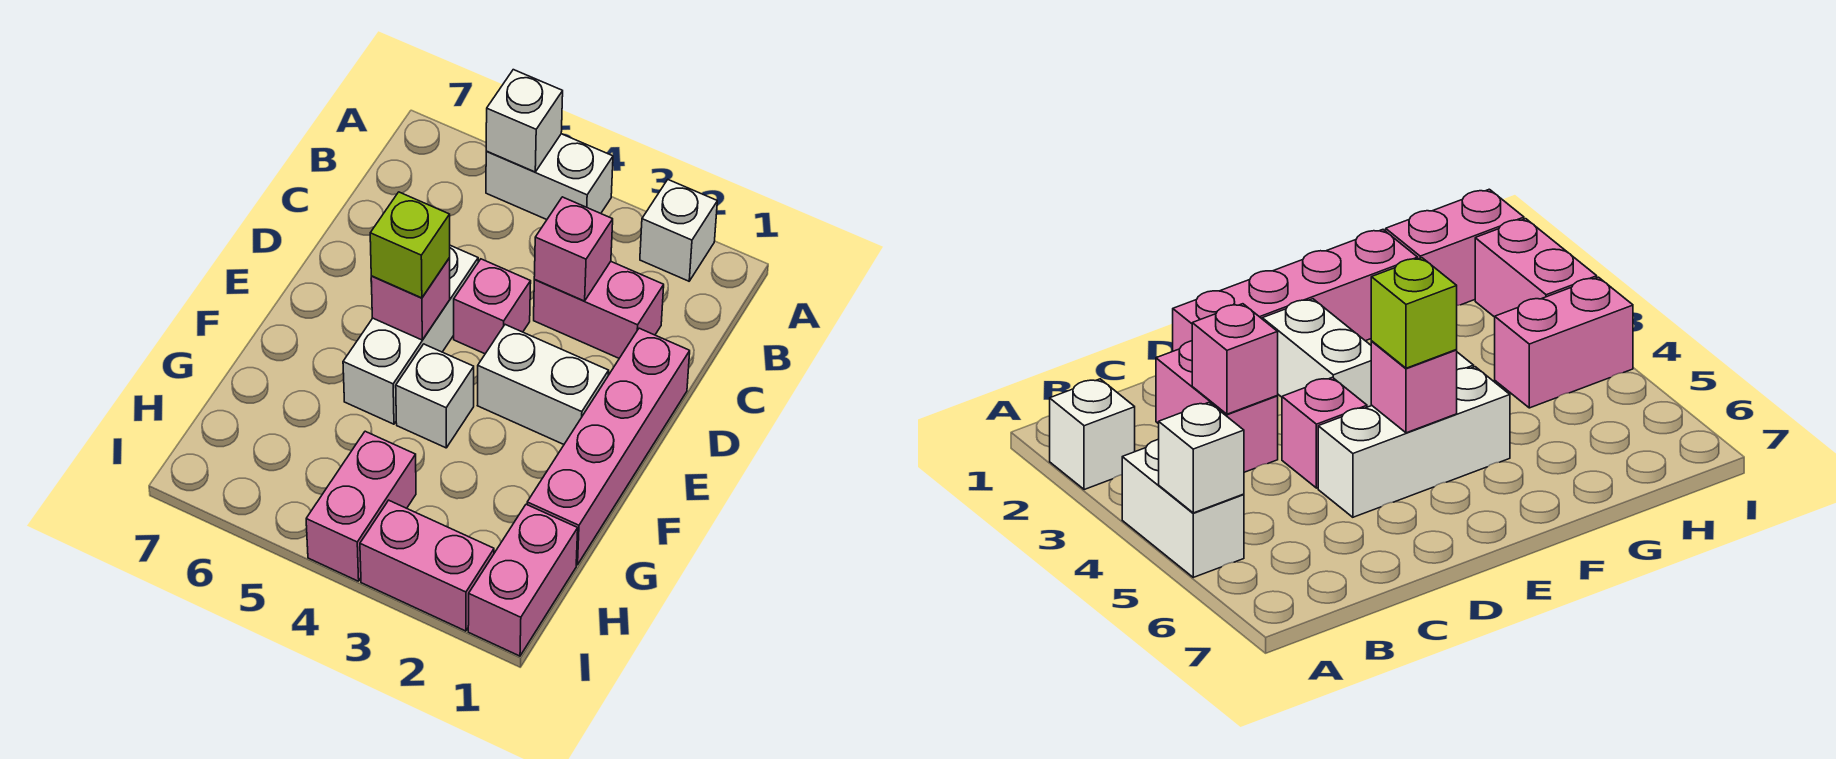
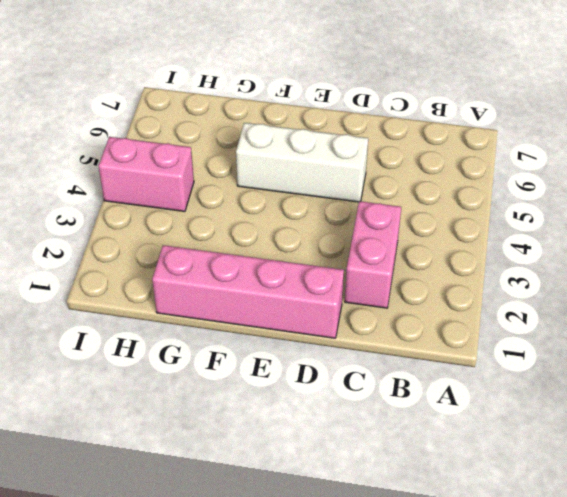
none -> white brick A2 level 1
none -> white brick A4:A5 level 1
none -> pink brick D4 level 1

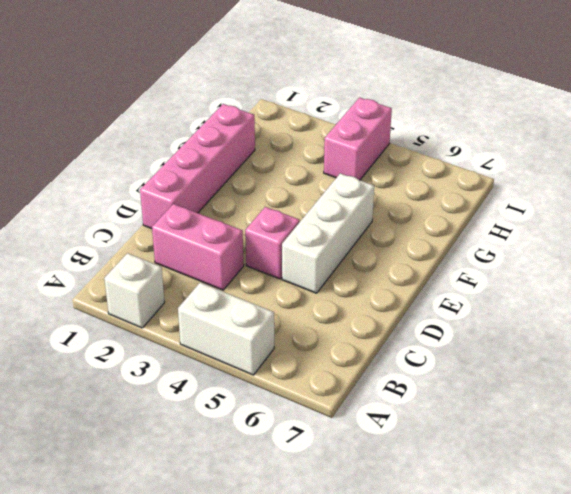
none -> white brick E2:E3 level 1
none -> white brick F4 level 1
none -> pink brick H1:I1 level 1

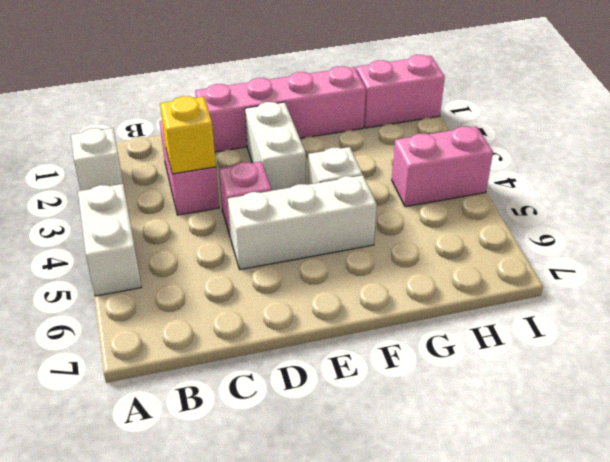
yellow brick C3 level 2 -> pink brick C3 level 2
none -> pink brick I2:I3 level 1
none -> white brick A5 level 2
none -> pink brick E5 level 2

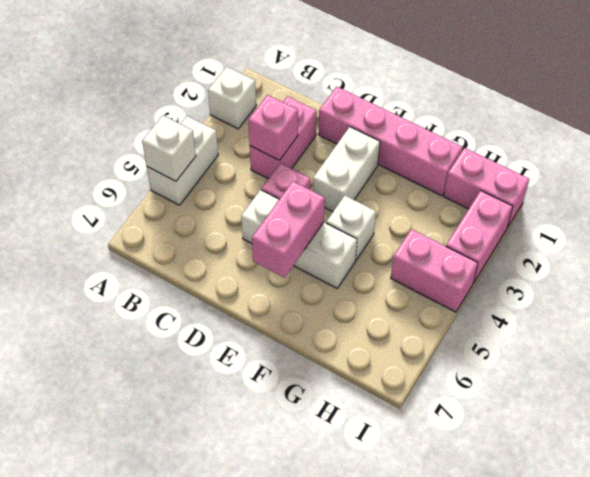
pink brick E5:E6 level 2 -> pink brick E5 level 2
none -> lime brick E5 level 3

